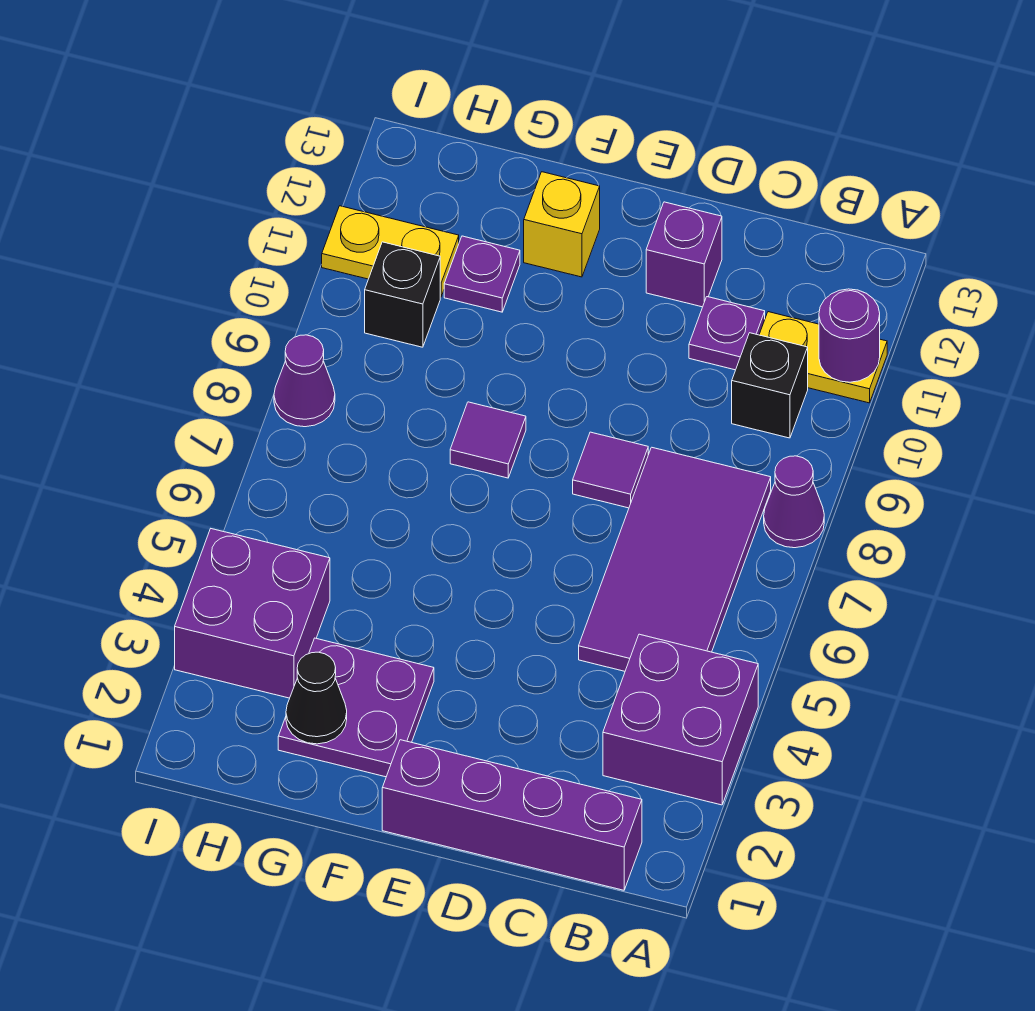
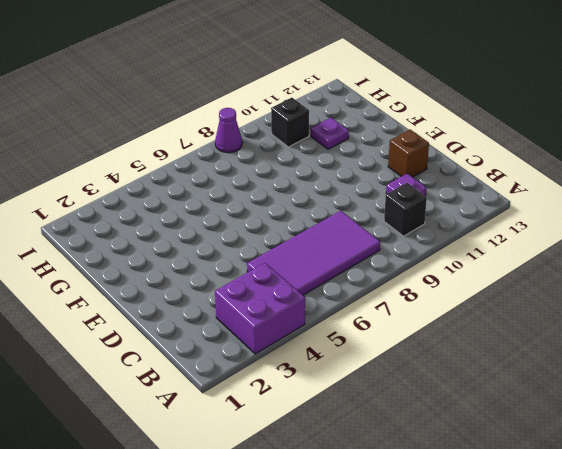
brown brick D12 level 1 -> purple brick D12 level 1
none -> purple cone A8 level 1
none -> yellow plate A11:B11 level 1
none -> purple brick B1:E1 level 1

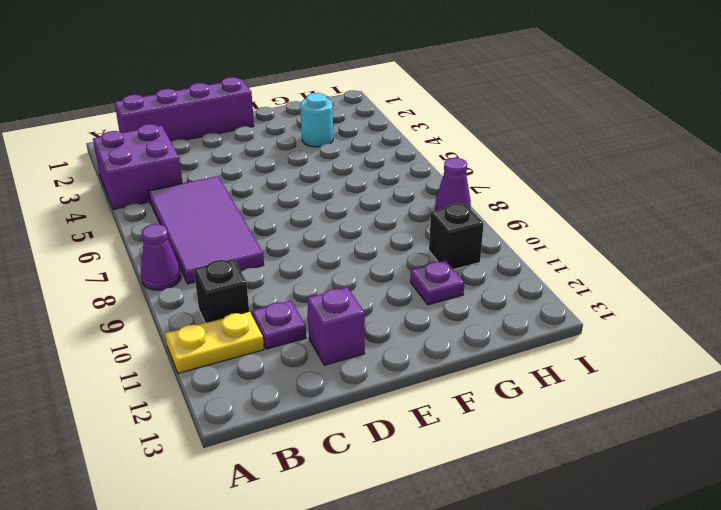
cyan round brick G3 level 1 -> purple plate F2:G3 level 1
none -> purple tile D8 level 1
none -> purple tile F8 level 1
none -> yellow brick F12 level 1

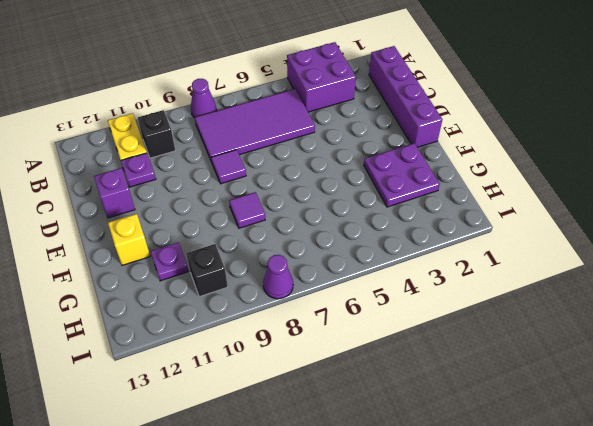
none -> purple brick H3:I4 level 1
none -> yellow plate H11:I11 level 1
none -> purple round brick A11 level 2

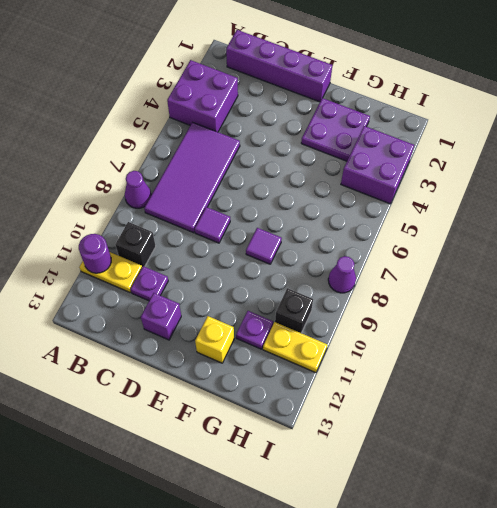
none -> black cone G2 level 2

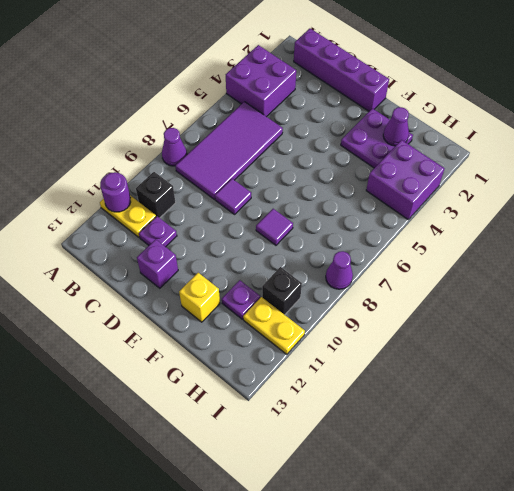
purple cone G2 level 2 -> black cone G2 level 2

